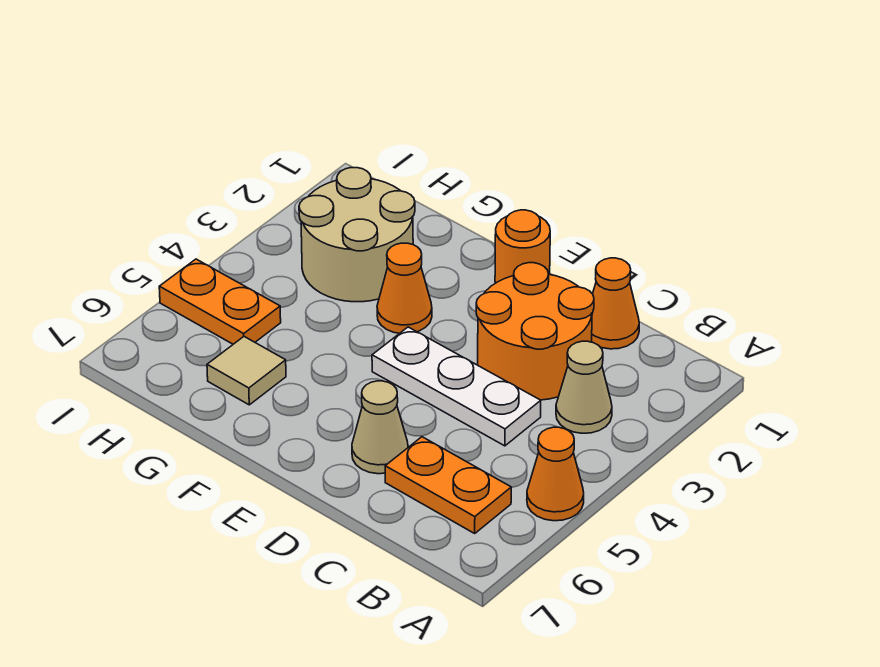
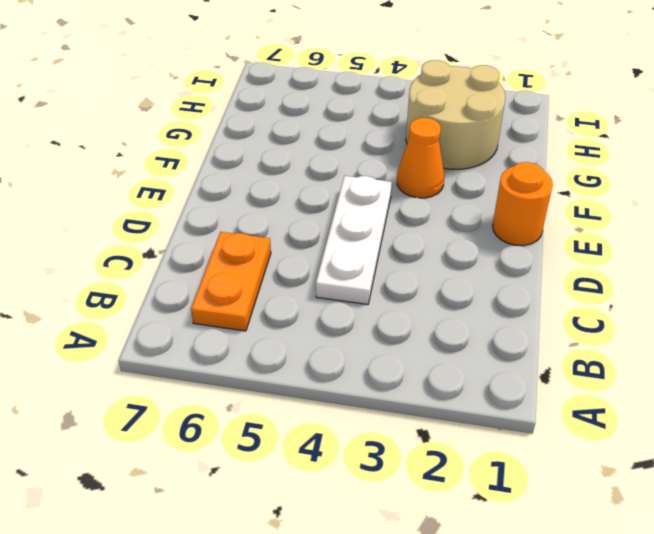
none -> orange cone A5 level 1
none -> tan cone B3 level 1
none -> orange cone C1 level 1

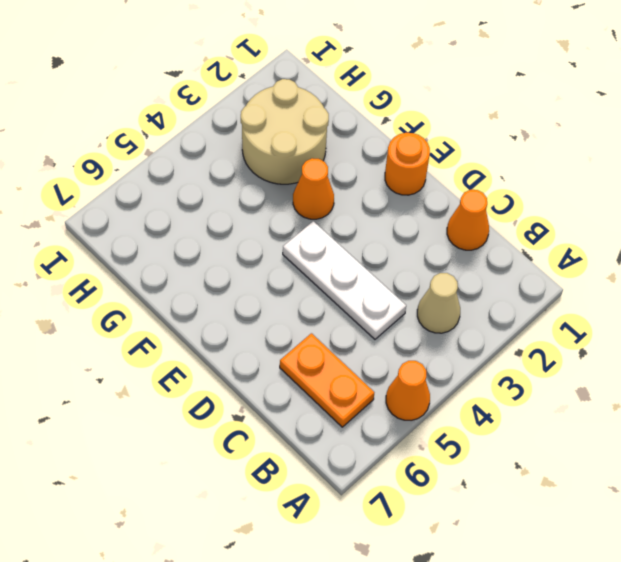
none -> orange round brick C2:D3 level 1
none -> tan cone D6 level 1
none -> tan tile G6 level 1

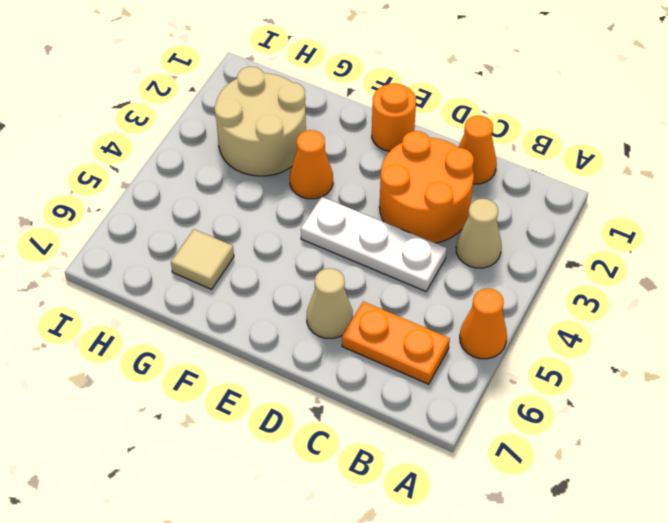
none -> orange plate H5:I5 level 1

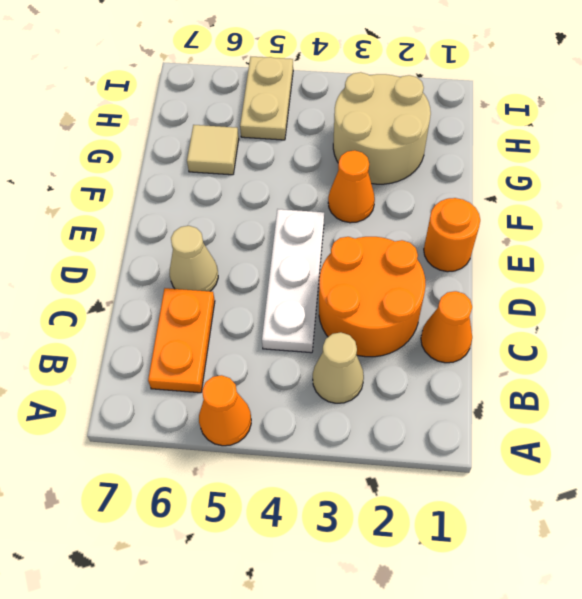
tan plate H5:I5 level 1 -> orange plate H5:I5 level 1

